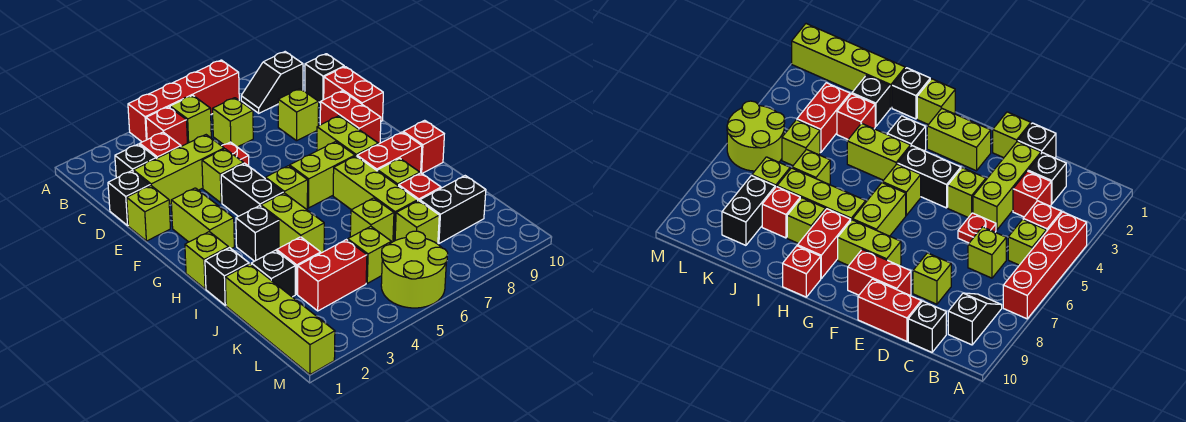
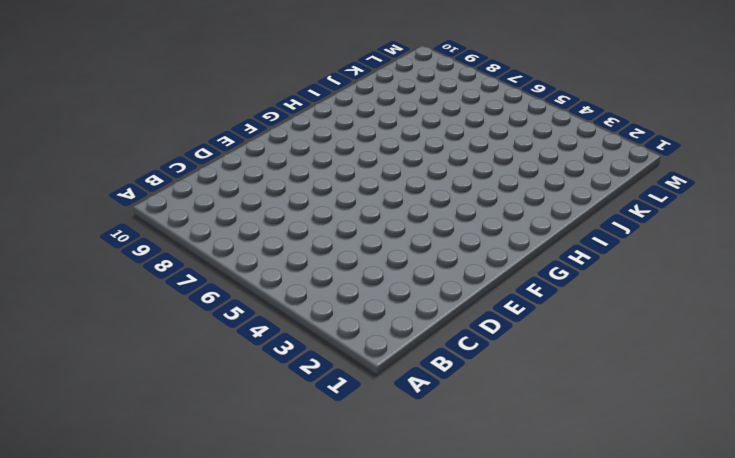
none -> red brick A4:A7 level 1
none -> red brick B4 level 1
none -> lime brick B5 level 1
none -> black slope B8:B9 level 1 top 9

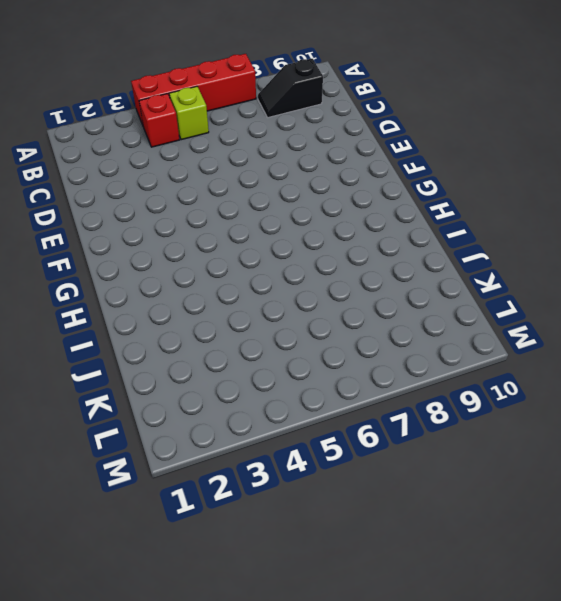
none -> black brick C2 level 1
none -> red brick C3 level 1
none -> lime brick C6 level 1
none -> black brick C10 level 1

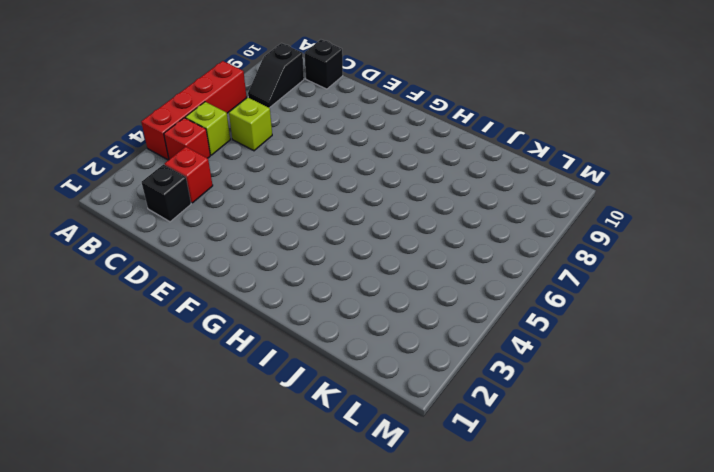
none -> black brick D1 level 1
none -> lime brick D2:D4 level 1
none -> red plate D5 level 1
none -> lime brick D8 level 1

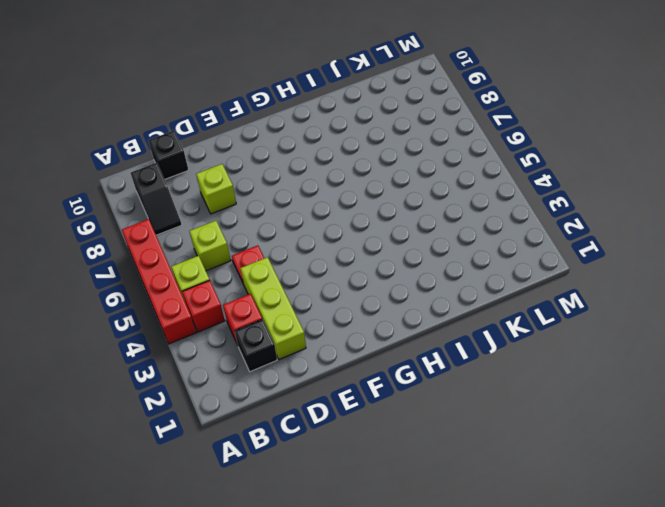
none -> black brick D1 level 1
none -> red brick D10:E10 level 1
none -> lime brick E1 level 1
none -> lime brick E4 level 1

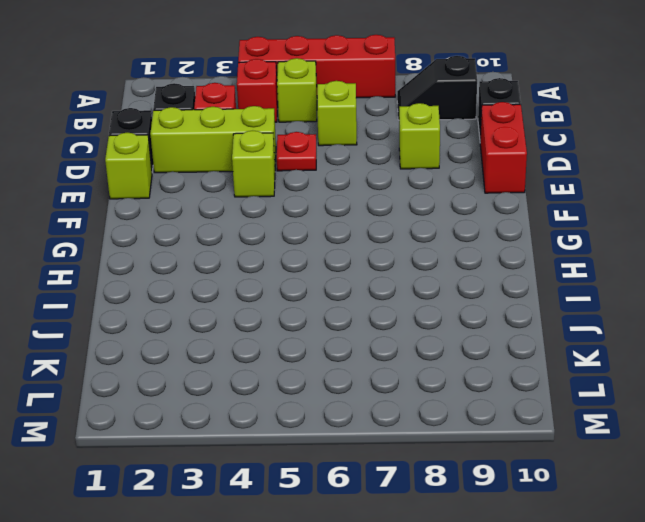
none -> red brick E9:F9 level 1
none -> lime brick F2:G2 level 1
none -> black brick F4:G4 level 1
none -> lime brick F8:G8 level 1

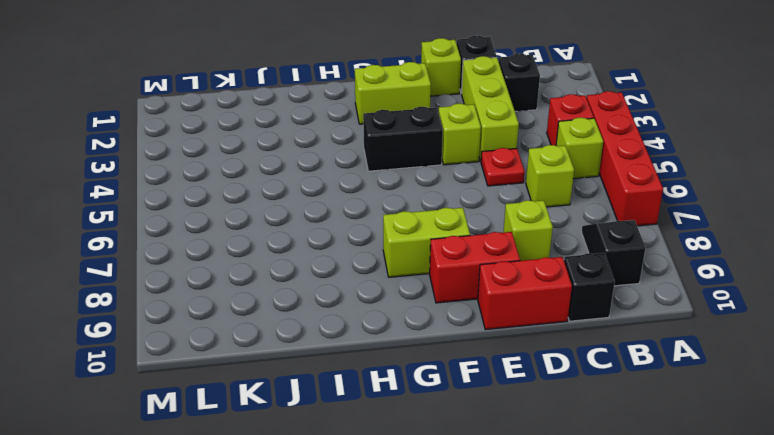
none -> red brick C3 level 1
none -> lime brick G5 level 1
none -> lime brick G6:G7 level 1
none -> lime brick H1 level 1

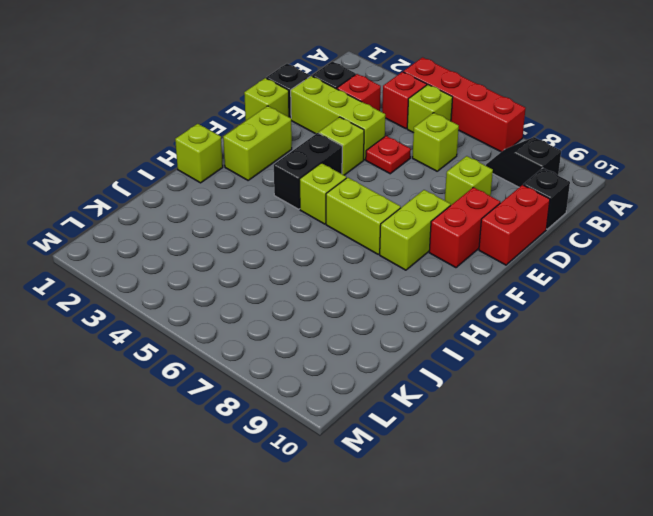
none -> black brick H3 level 1
none -> lime brick H4:I4 level 1
none -> lime brick H7:J7 level 1
none -> red brick H8:H9 level 1

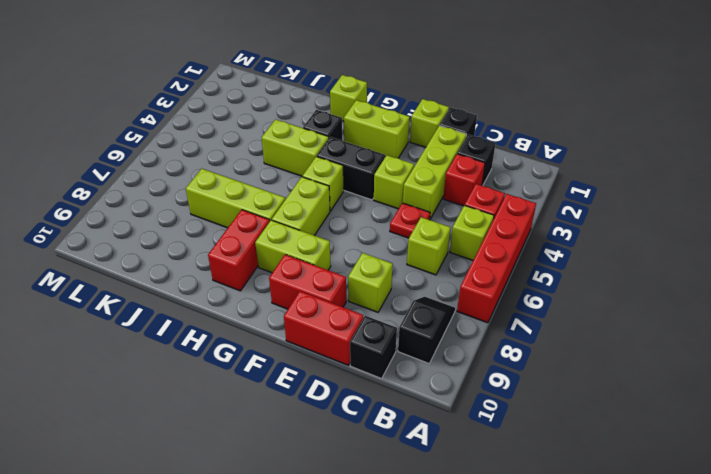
none -> red brick H10 level 1
none -> black brick I1 level 1
none -> lime brick I8 level 1
none -> lime brick J1:M1 level 1

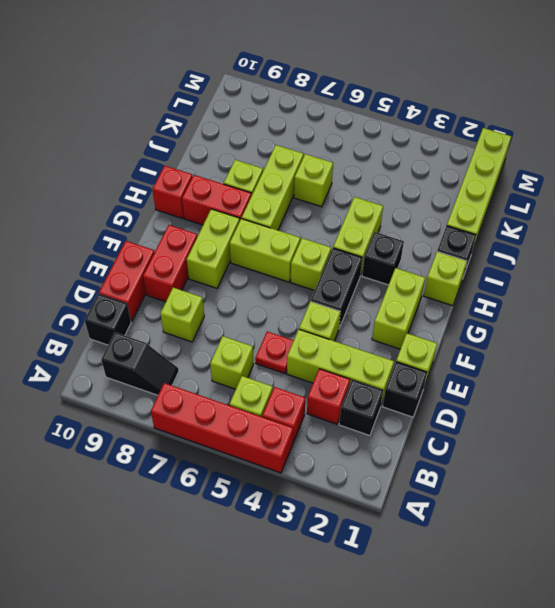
none -> black brick J2 level 1
none -> red brick J3 level 1
none -> red brick J8 level 1
none -> red brick K3:K4 level 1

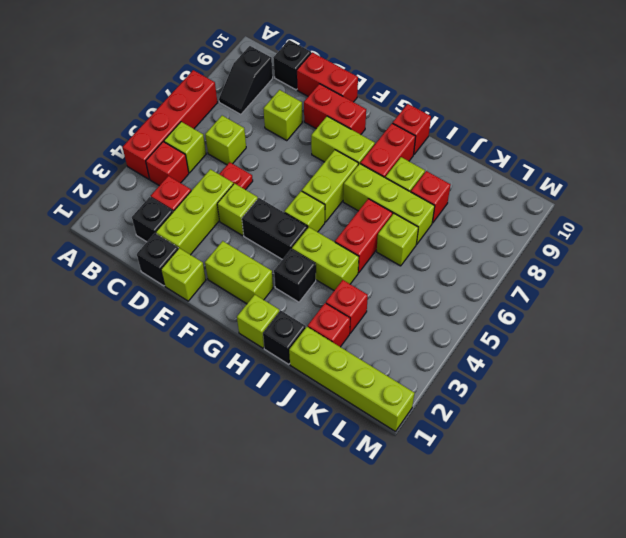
red brick I5:I6 level 1 -> red brick K3:K4 level 1
red brick J2 level 1 -> black brick J2 level 1
none -> lime brick K5 level 1
none -> lime brick K7 level 1
none -> black brick K8:K9 level 1
none -> lime round brick L5:M6 level 1

